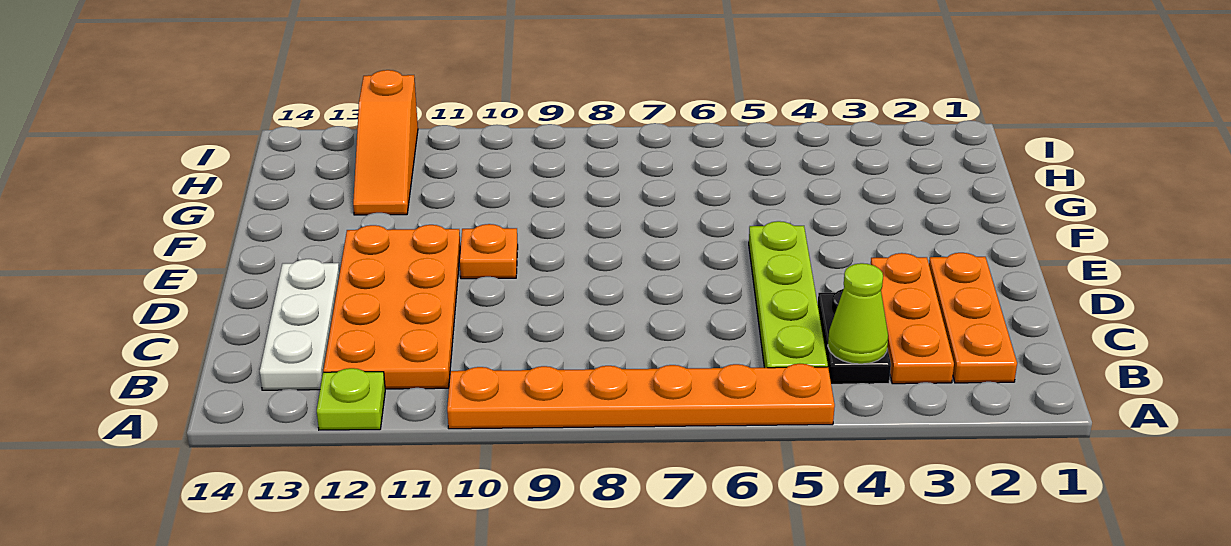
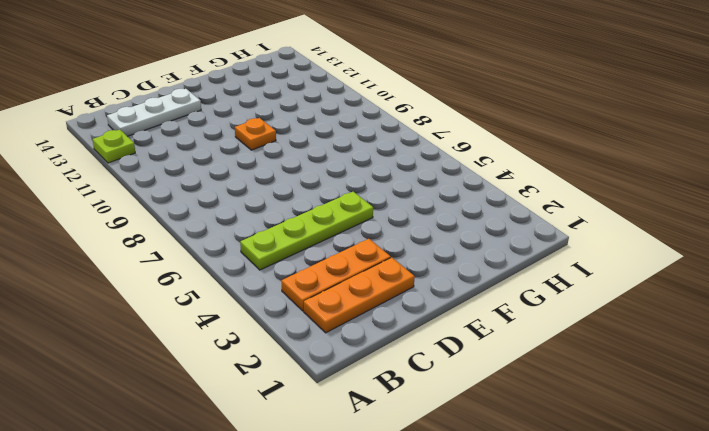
none -> orange plate A5:A10 level 1
none -> black plate B4:C4 level 1

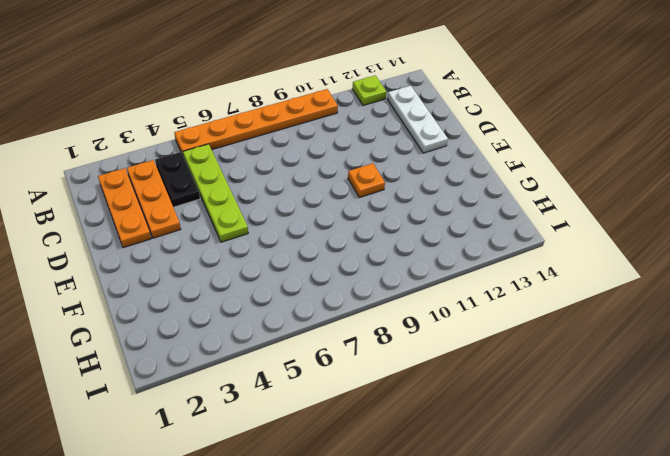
none -> orange plate B11:E12 level 1
none -> orange slope G12:I12 level 1 top I

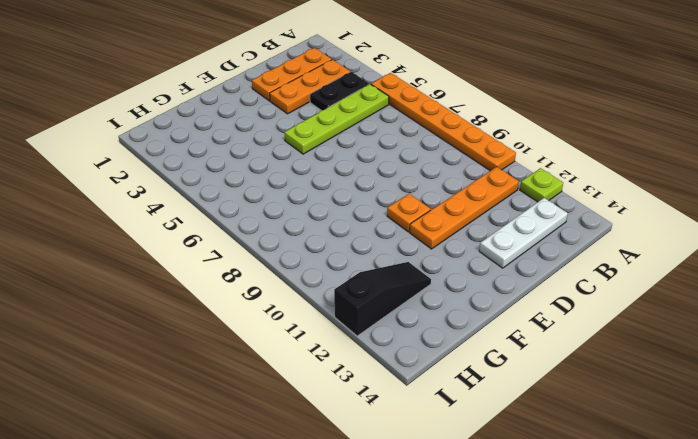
orange plate B11:E11 level 1 -> orange plate B11:E12 level 1
black slope G12:I12 level 1 top I -> orange slope G12:I12 level 1 top I
none -> lime cone B4 level 2

